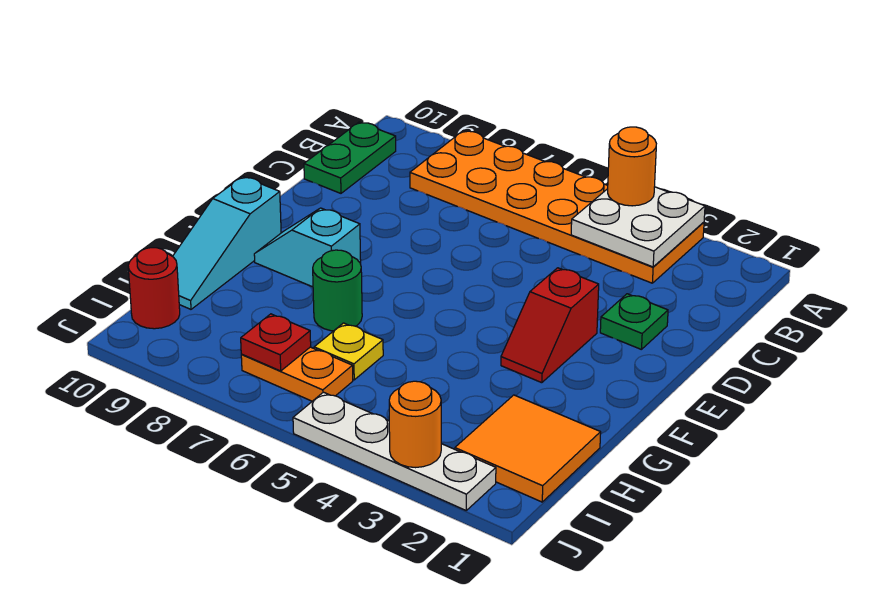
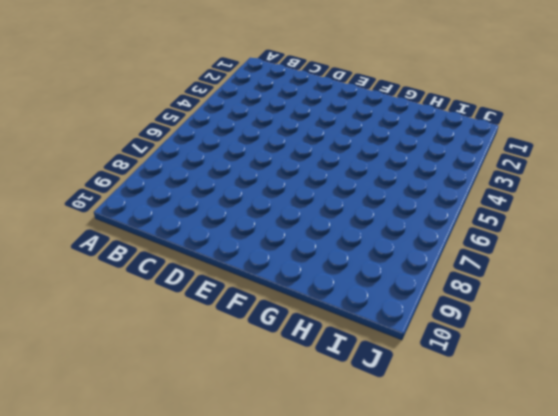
none -> orange plate A3:B8 level 1
none -> green plate B10:C10 level 1
none -> green plate D2 level 1

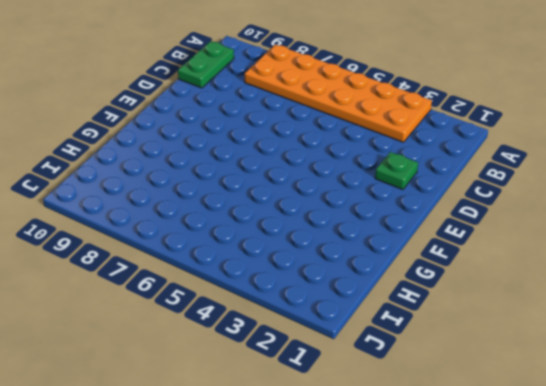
none -> red slope E3:F3 level 1 top E
none -> cyan slope F8:F9 level 1 top 8
none -> cyan slope F10:H10 level 1 top F

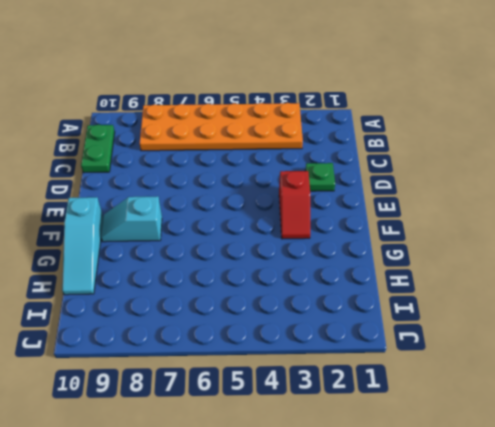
none -> green round brick G7 level 1
none -> orange tile H1:I2 level 1
none -> yellow plate H6 level 1

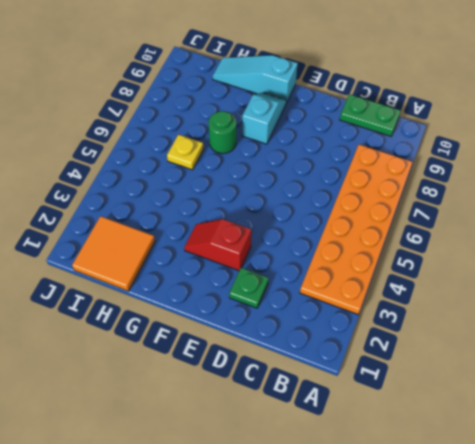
none -> orange plate I6:I7 level 1
none -> red round brick I10 level 1
none -> white plate J2:J5 level 1

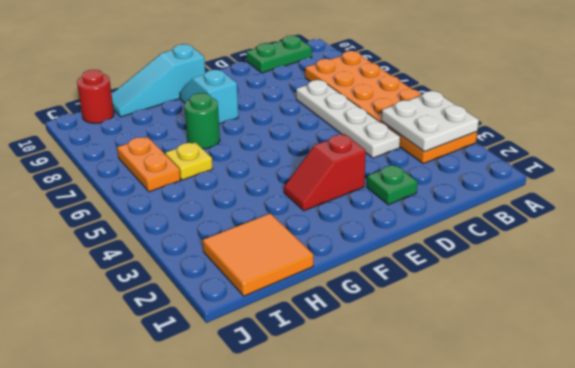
white plate C4:C7 level 1 -> white plate J2:J5 level 1
none -> red plate I7 level 2
none -> orange round brick J3 level 2
none -> orange round brick A4 level 3

